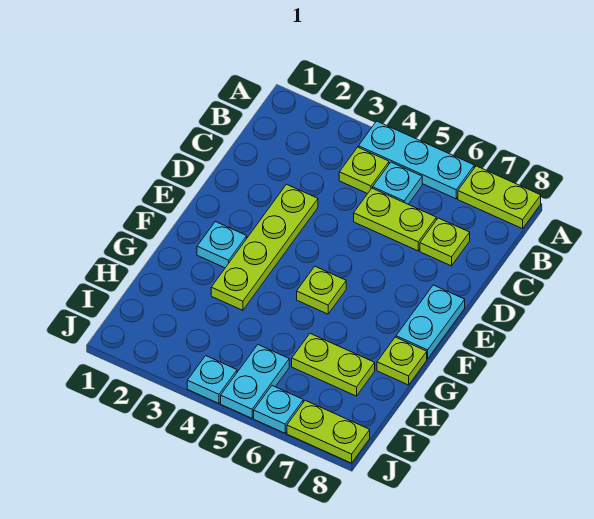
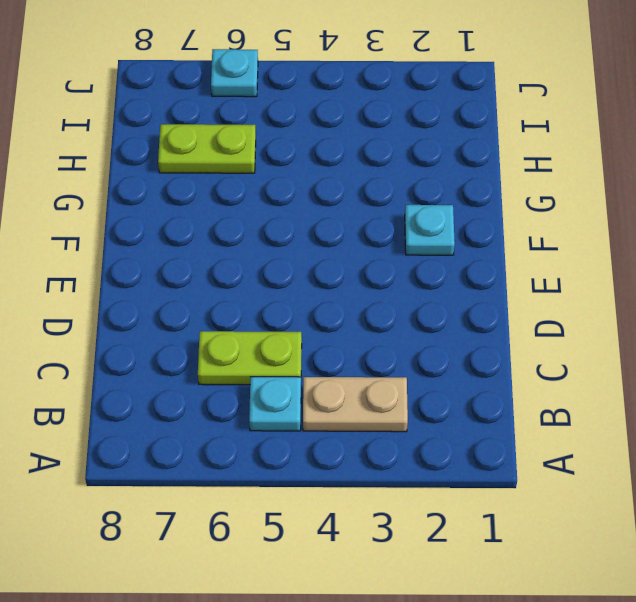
tan plate B3:B4 level 1 -> lime plate B4 level 1
none -> cyan plate A4:A6 level 1
none -> lime plate A7:A8 level 1
none -> lime plate C7 level 1

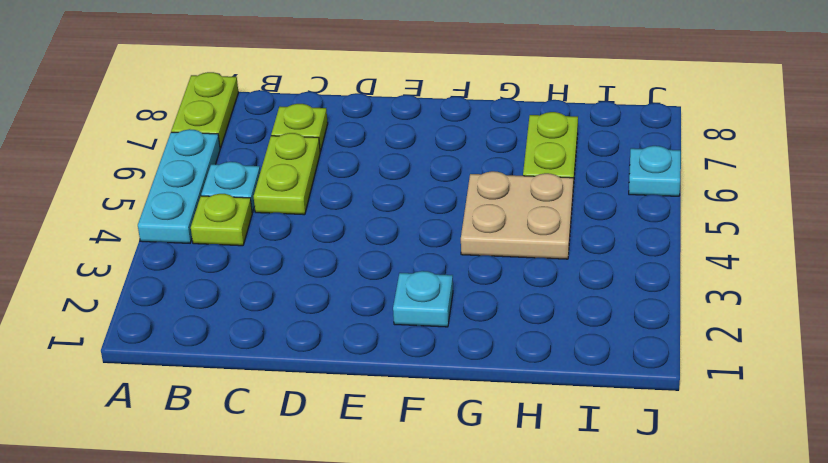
tan plate G4:H5 level 1 -> none
none -> lime plate D3:G3 level 1
none -> cyan plate E8:F8 level 1
none -> lime plate F5 level 1

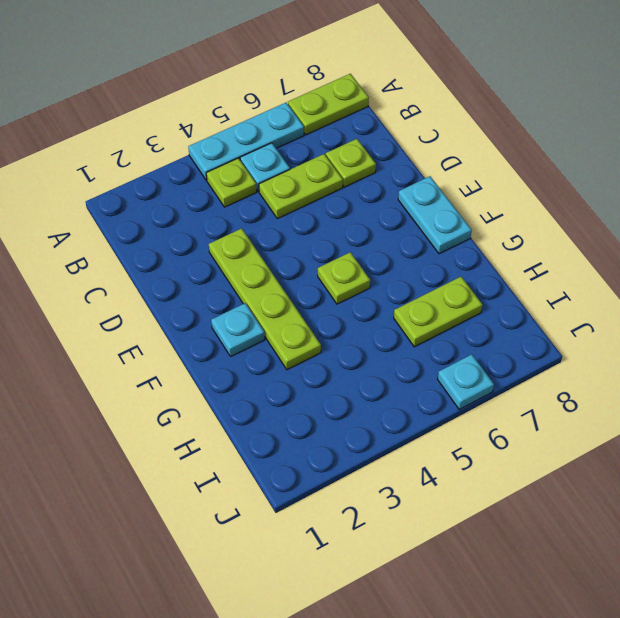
none -> lime plate G8 level 1
none -> cyan plate I5:J5 level 1
none -> cyan plate J4 level 1

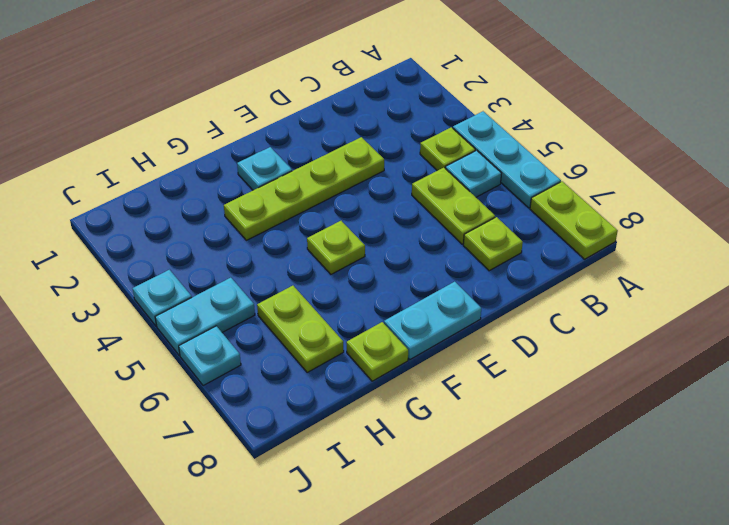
none -> lime plate J7:J8 level 1

